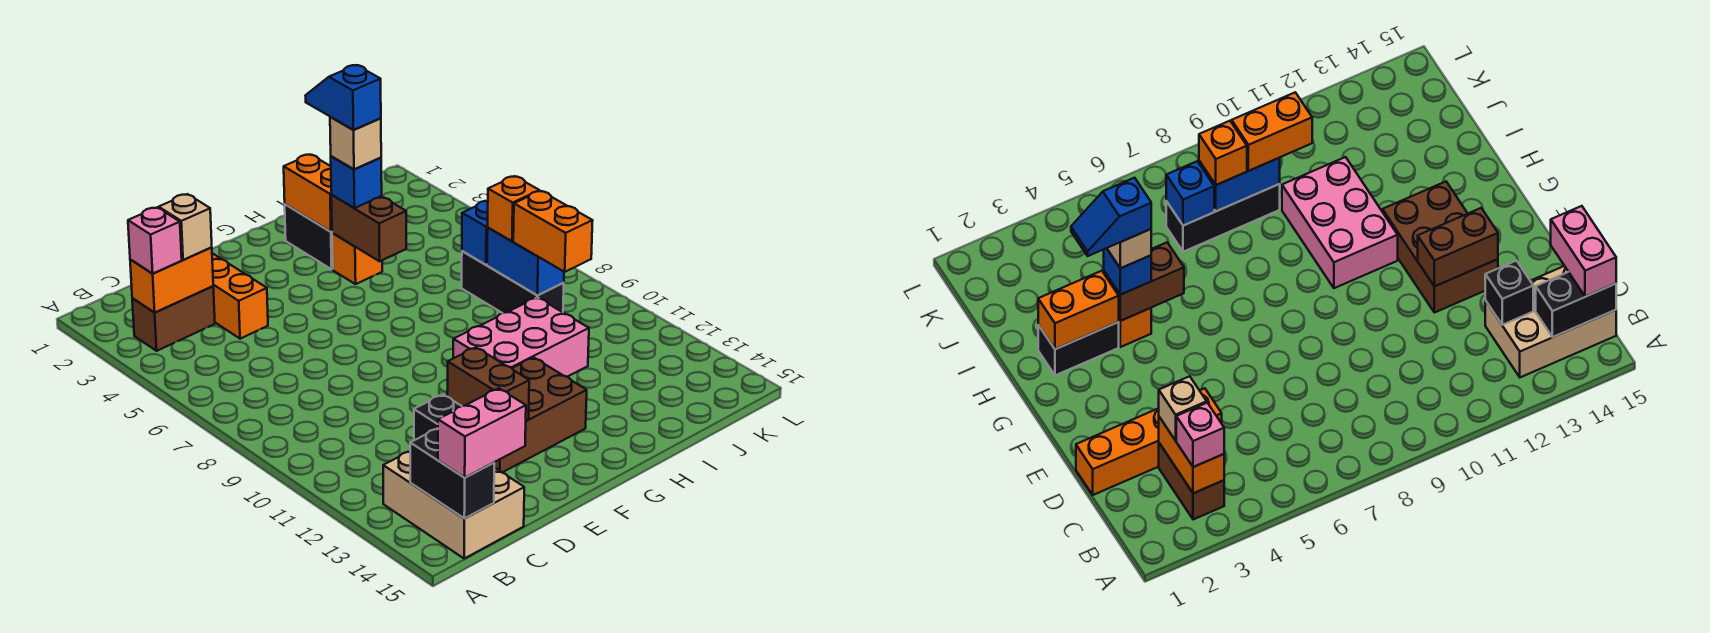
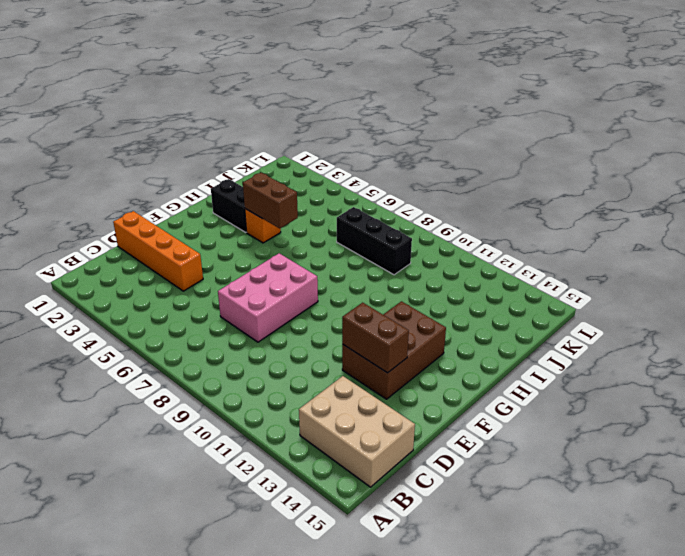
pink brick D7:F8 level 1 -> pink brick G10:I11 level 1
none -> brown brick B3:C3 level 1
none -> orange brick B3:C3 level 2
none -> black brick B14:B15 level 2

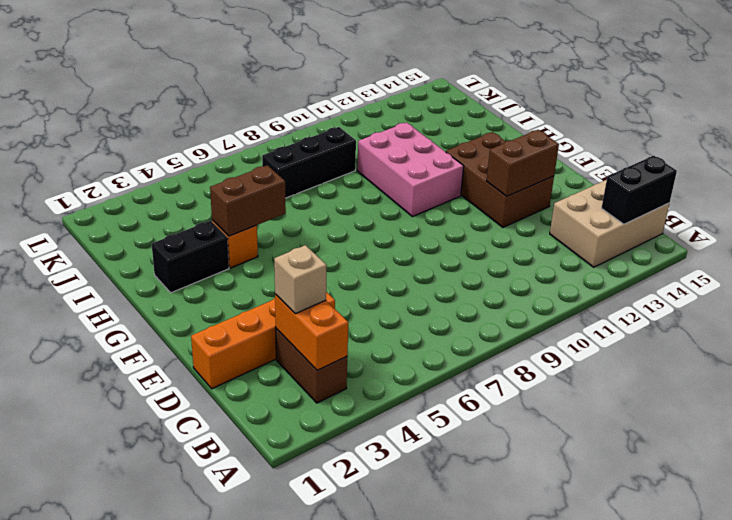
none -> black brick C13 level 2
none -> orange brick H2:H3 level 2
none -> blue brick J7 level 2

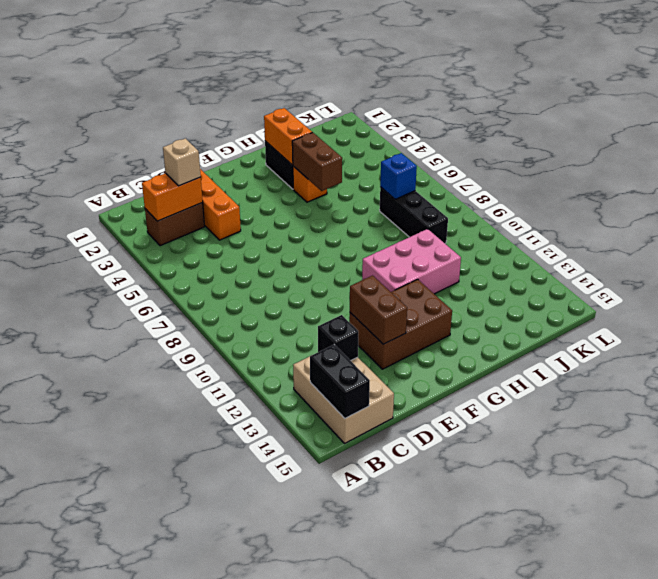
none -> blue brick J8:J9 level 2
none -> pink brick B3 level 3
none -> pink brick B15:C15 level 3

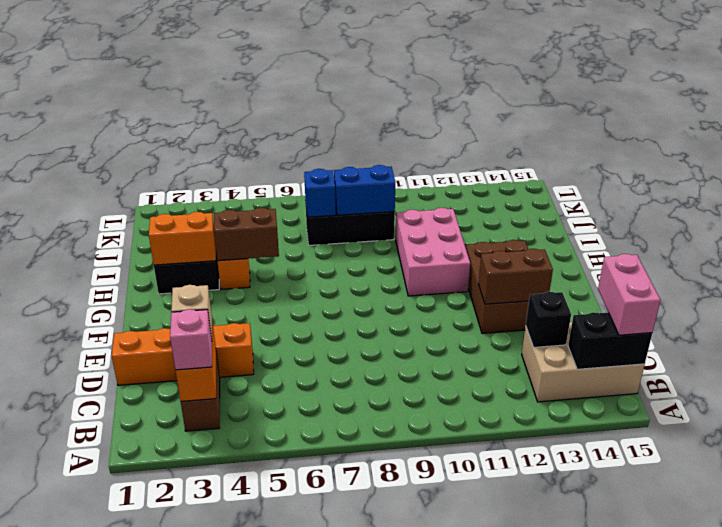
none -> blue brick H4 level 3
none -> orange brick J8 level 3
none -> orange brick J9:J10 level 3

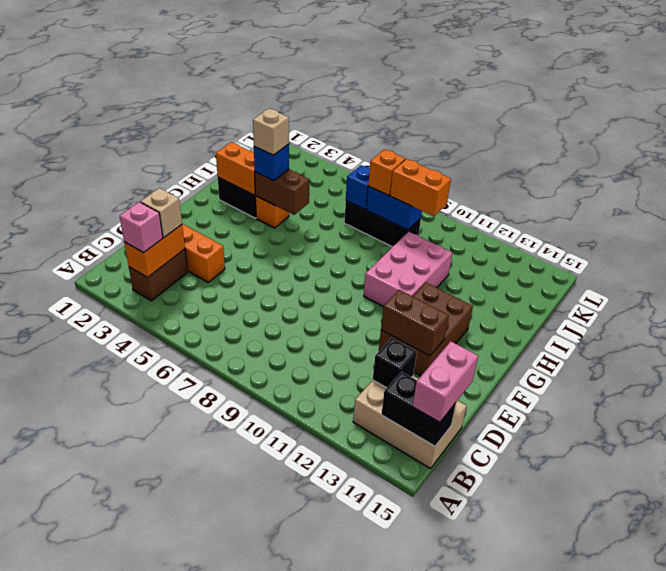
none -> blue slope H3:H4 level 5 top 4

